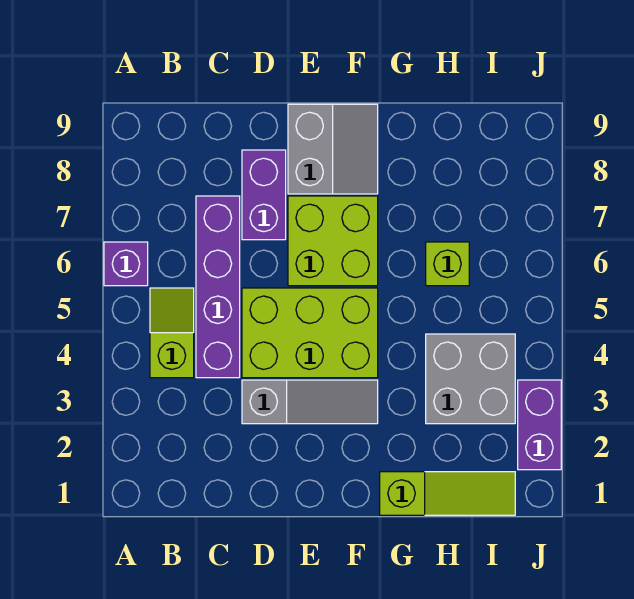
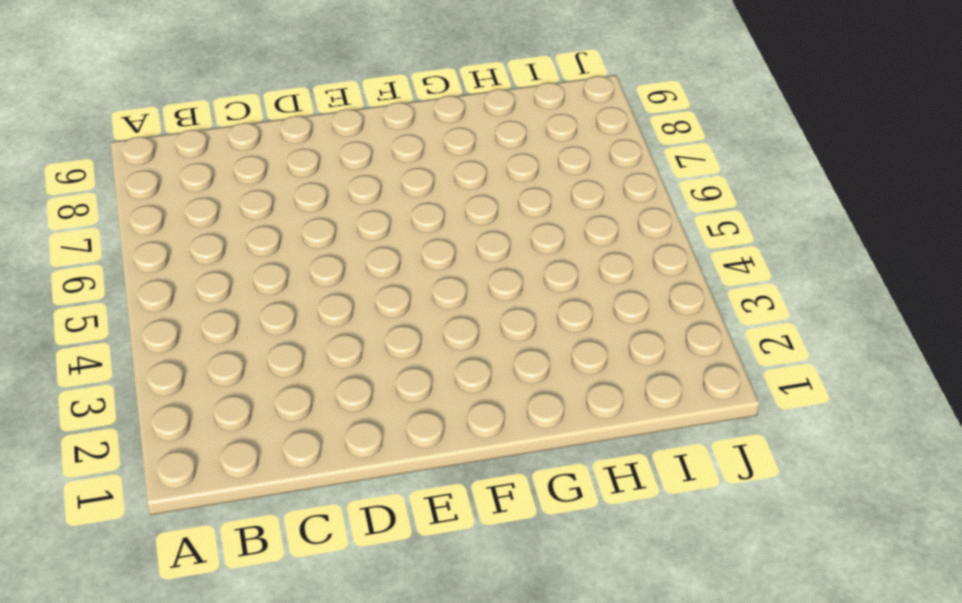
none -> purple brick A6 level 1
none -> lime slope B4:B5 level 1 top 4
none -> purple brick C4:C7 level 1

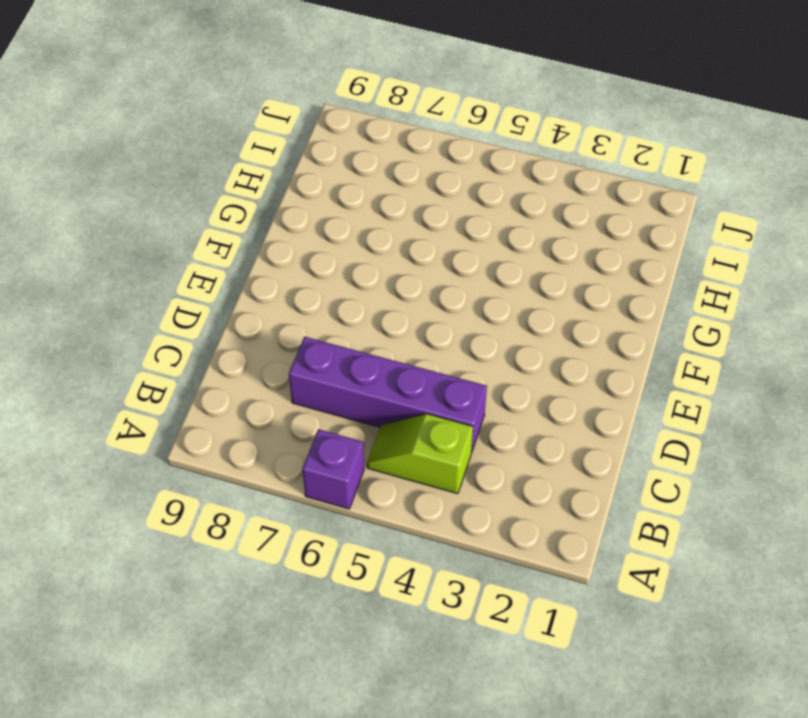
none -> grey slope D3:F3 level 1 top D
none -> lime brick D4:F5 level 1
none -> purple brick D7:D8 level 1

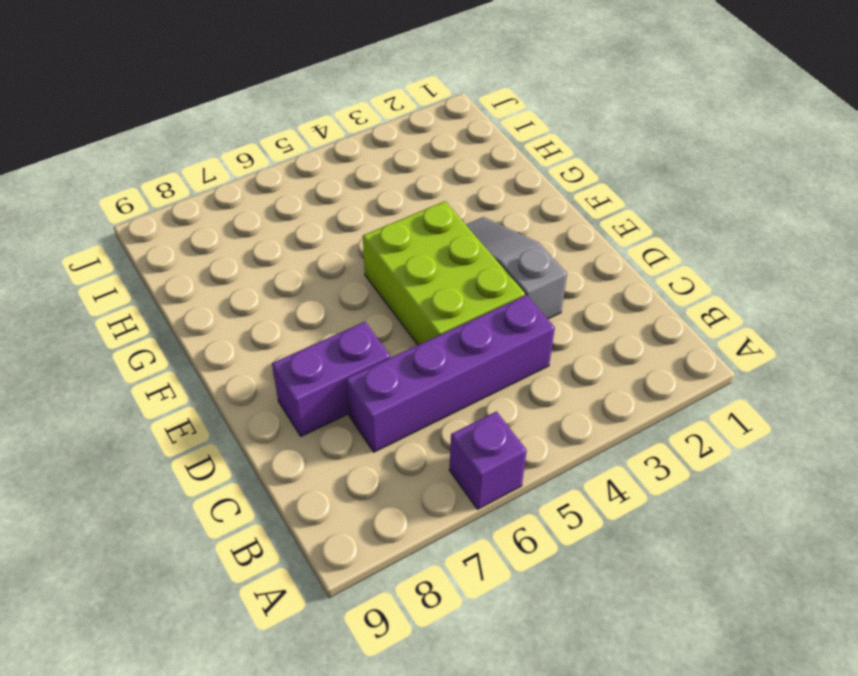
none -> lime slope B4:B5 level 1 top 4
none -> lime brick E6:F7 level 1
none -> grey slope E8:F9 level 1 top E

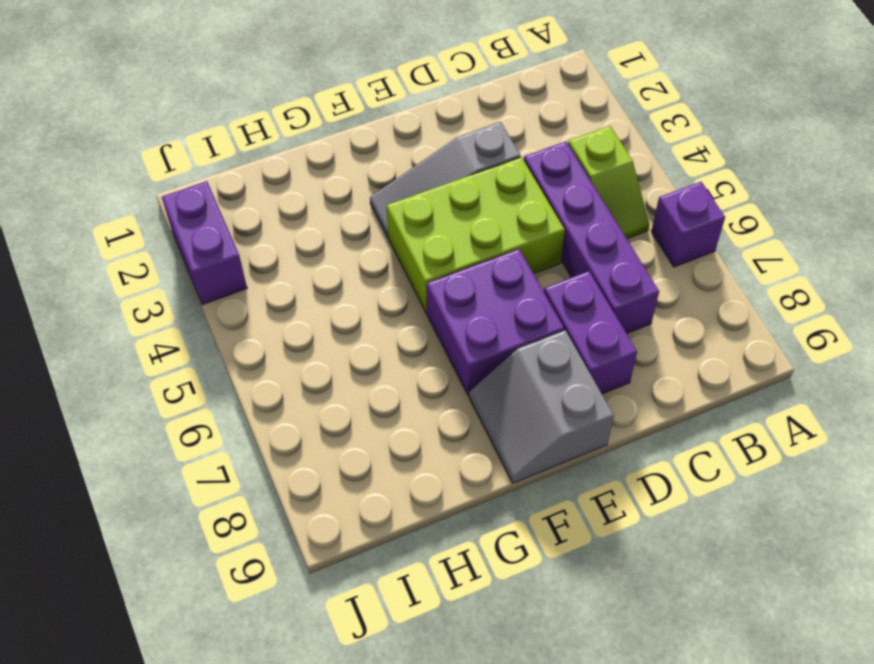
purple brick E6:F7 level 1 -> lime brick E6:F7 level 1
none -> lime slope G1:I1 level 1 top G
none -> grey brick H3:I4 level 1
none -> lime brick H6 level 1

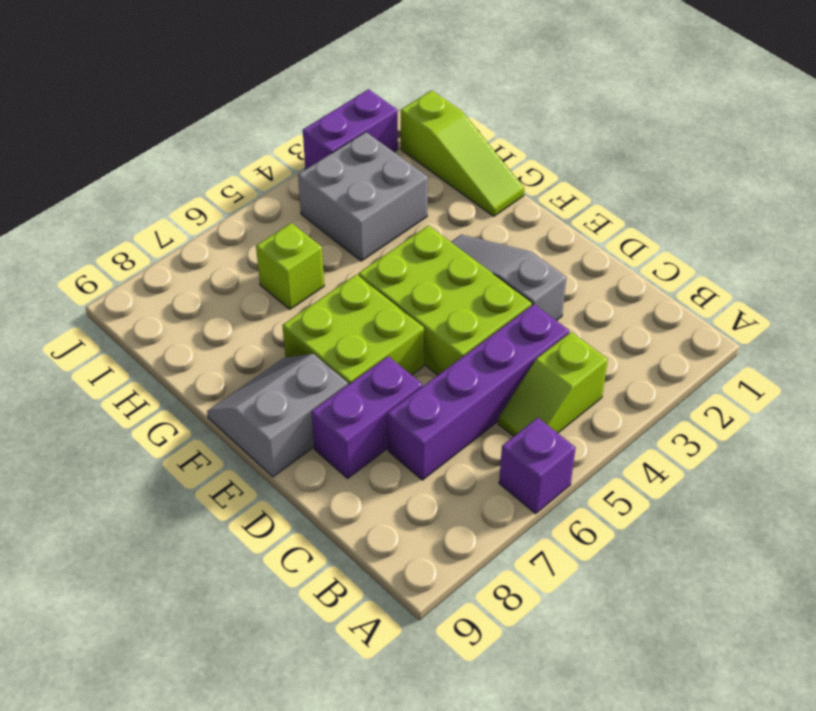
lime slope G1:I1 level 1 top I -> lime slope G1:I1 level 1 top G

